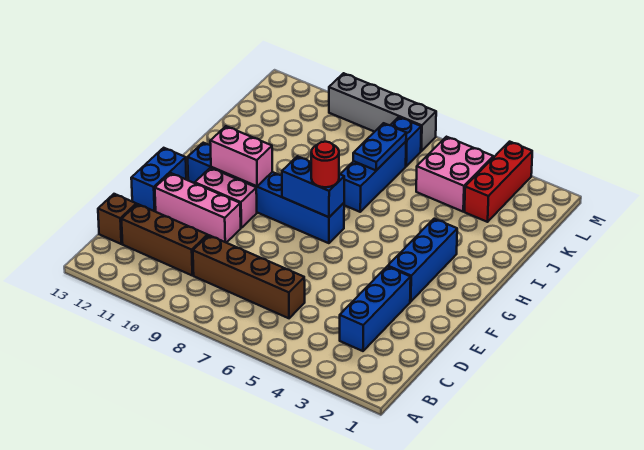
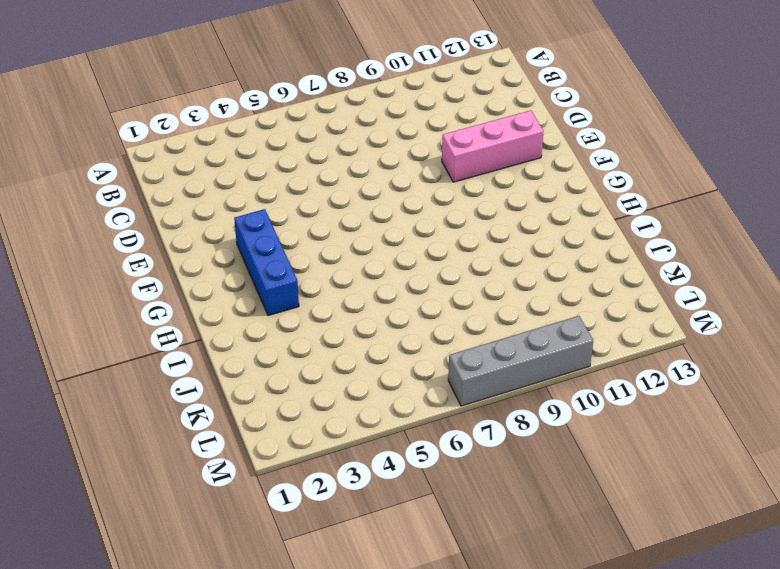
none -> blue brick C3:E3 level 1
none -> brown brick C6:C9 level 1
none -> brown brick C10:C12 level 1

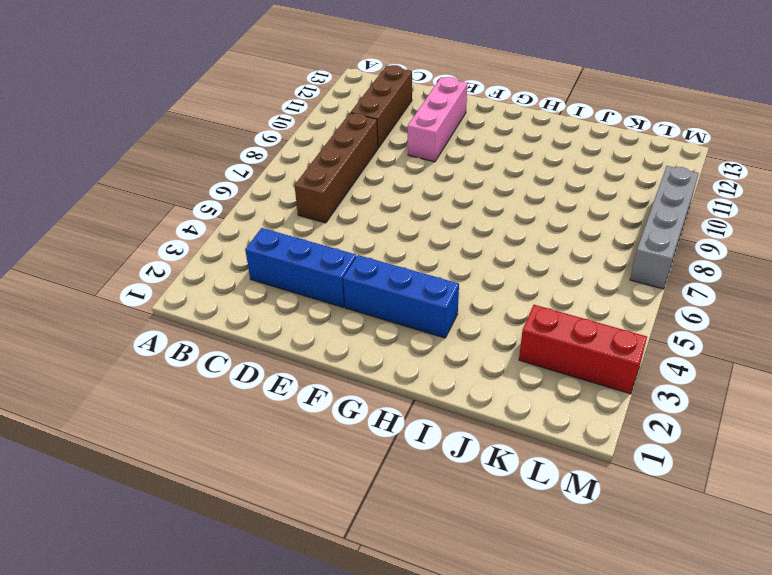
none -> brown brick C13 level 1
none -> blue brick E13:F13 level 1
none -> pink brick F10:F11 level 1

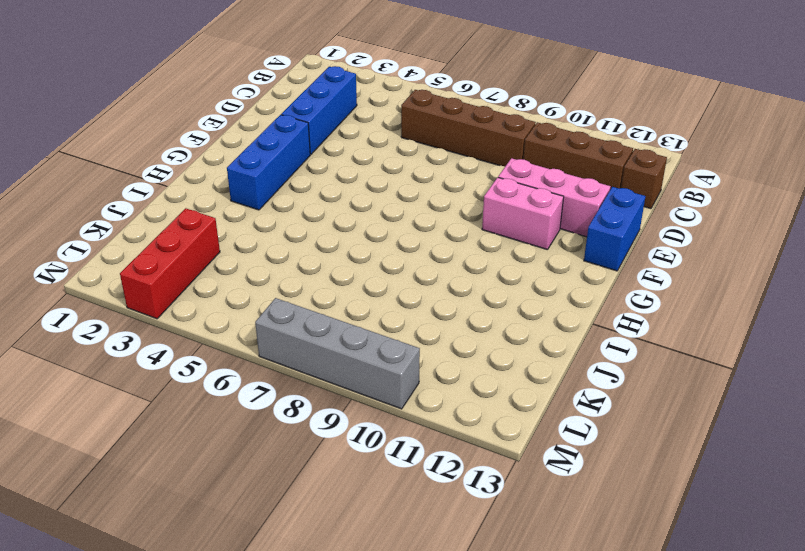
none -> blue brick G7:G12 level 1
none -> blue brick I7:K7 level 1
none -> pink brick K4:L5 level 1

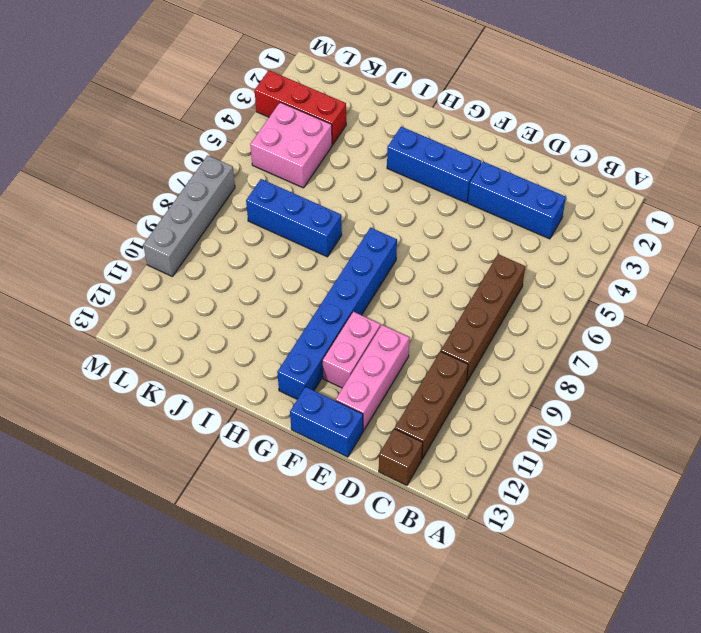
none -> blue brick L7 level 1
none -> blue brick G7:G8 level 2
none -> pink brick G10:G11 level 2

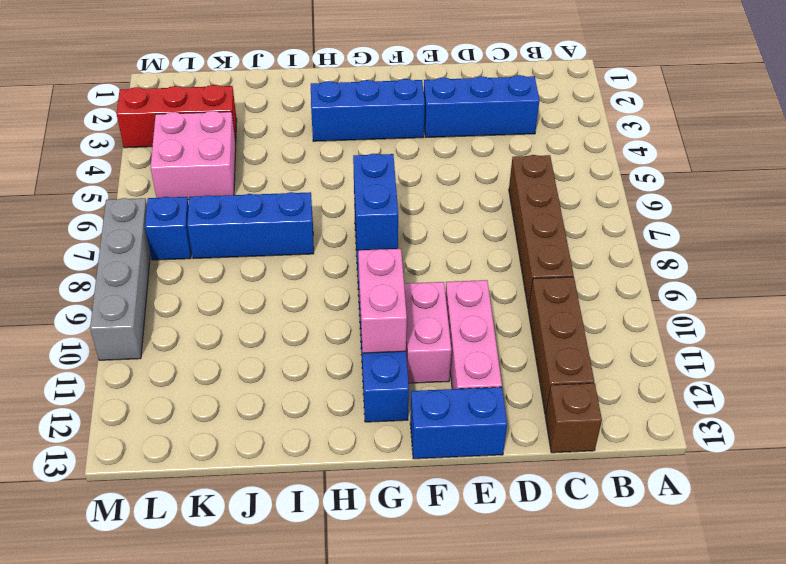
none -> blue plate J7:K7 level 2
none -> red round brick G7 level 3

